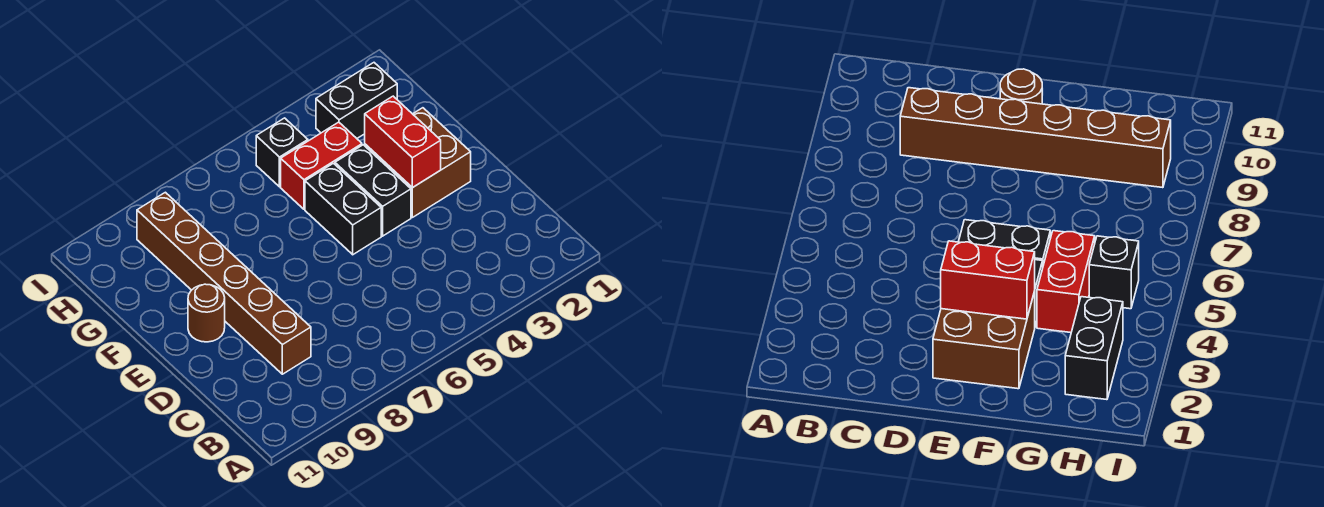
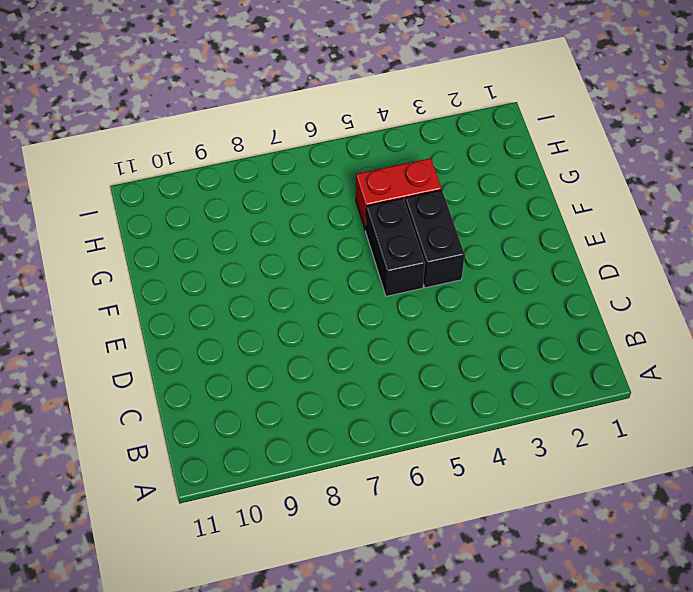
none -> brown brick C9:H9 level 1
none -> brown brick E2:F3 level 1

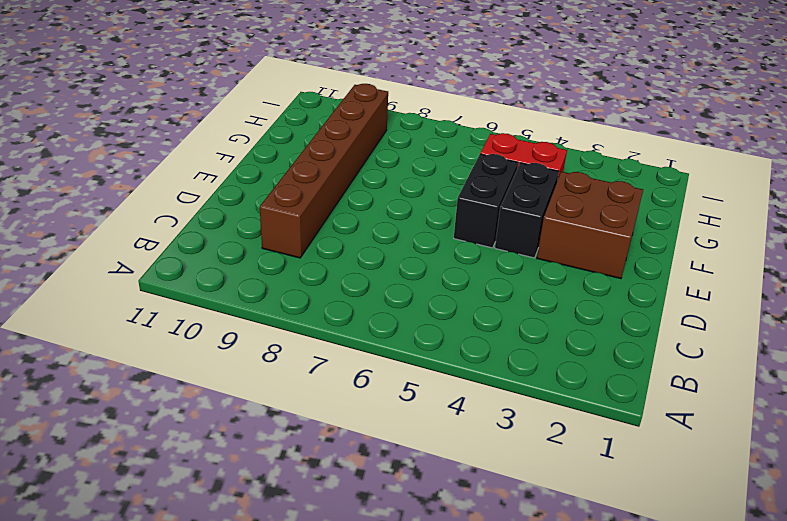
none -> brown round brick E10 level 1
none -> black brick H2:H3 level 1

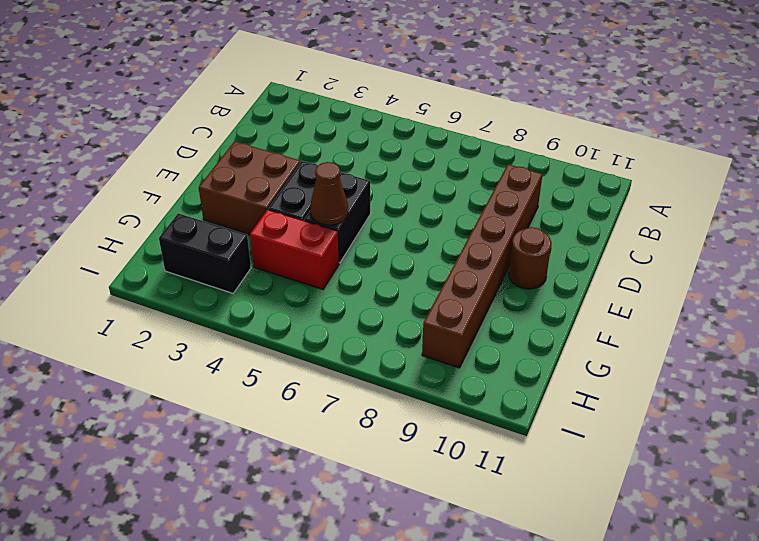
brown cone F5 level 2 -> none
none -> black brick H5 level 1
none -> red brick E3:F3 level 2

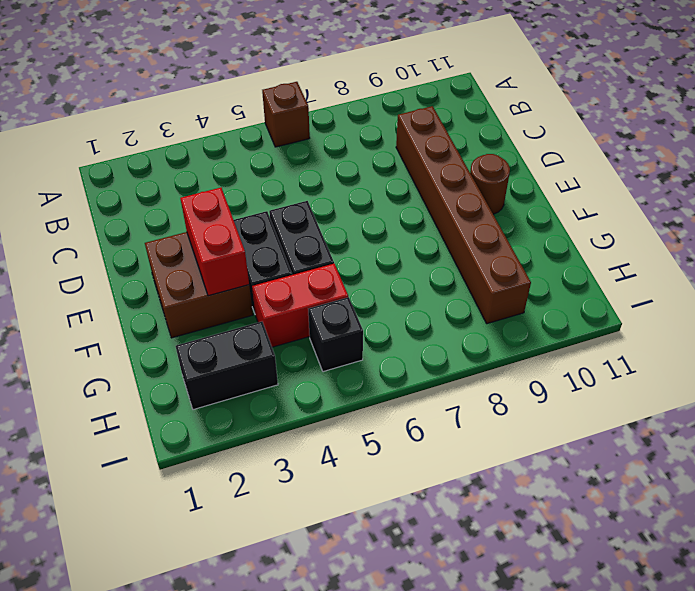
brown brick A6 level 1 -> none

